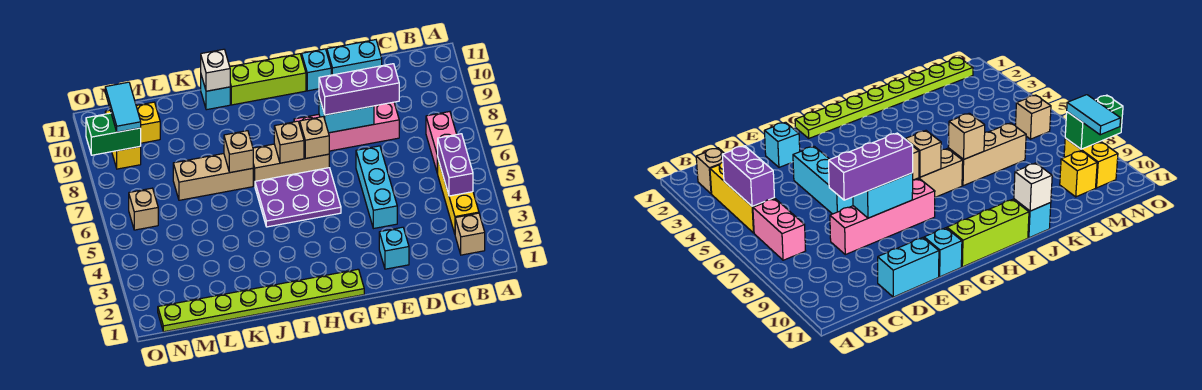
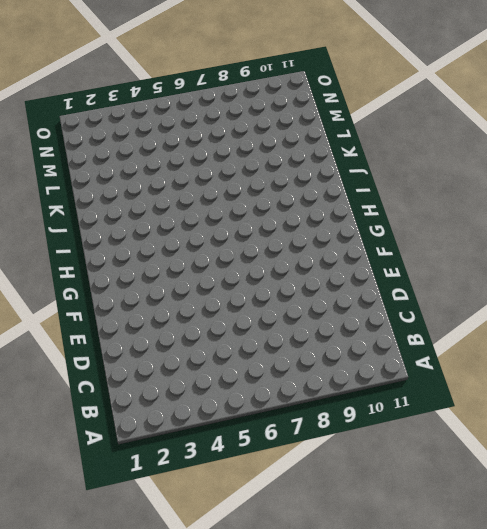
none -> tan brick B2 level 1
none -> yellow brick B3:B5 level 1
none -> pink brick B6:B7 level 1

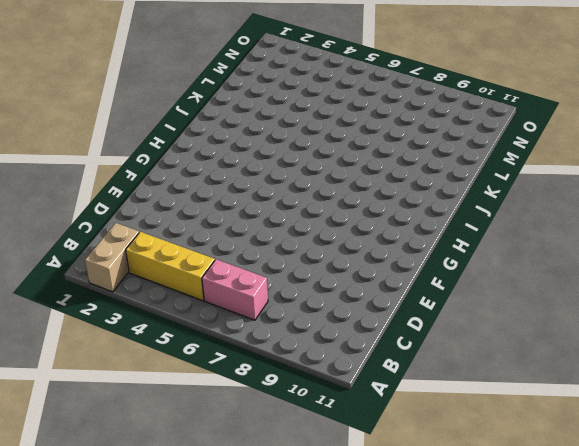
tan brick A2:B2 level 1 -> tan brick B2 level 1
none -> pink brick D8:G8 level 1
none -> cyan brick D11:E11 level 1
none -> cyan brick E2 level 1

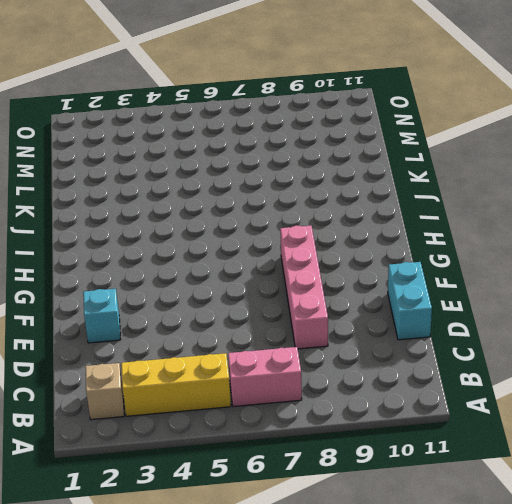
none -> cyan brick E4:E6 level 1
none -> cyan brick F11 level 1
none -> lime plate G1:N1 level 1

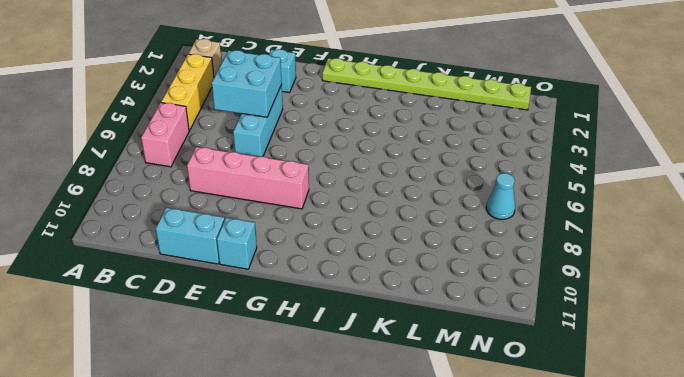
cyan brick D4:E5 level 2 -> none
cyan cone N7 level 1 -> none
none -> purple plate G5:I6 level 1
none -> tan brick G7:I7 level 1
none -> lime brick G11:I11 level 1

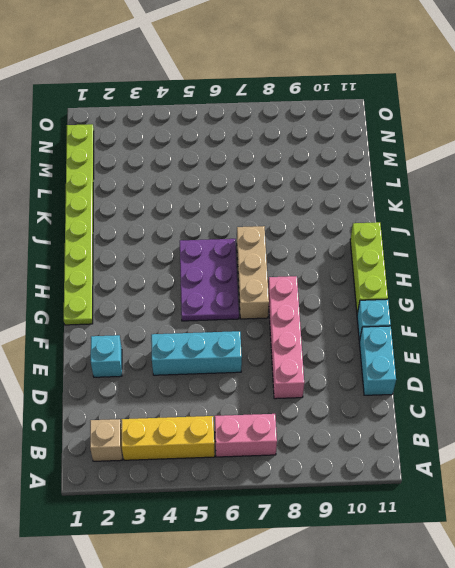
none -> tan brick J7:L7 level 1
none -> cyan brick J11 level 1
none -> yellow brick M10 level 1

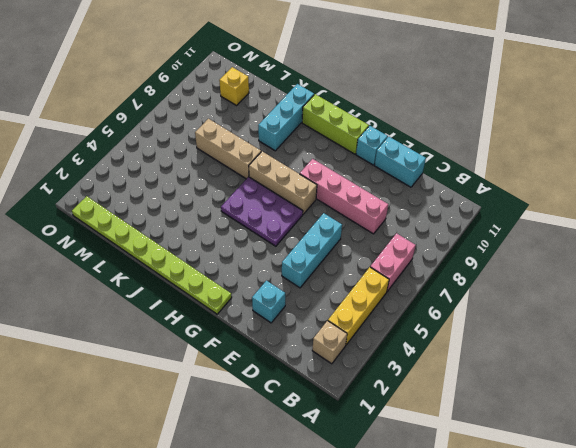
cyan brick J9:J11 level 1 -> cyan brick J11 level 1
none -> tan brick N6 level 1
none -> yellow brick N9:N10 level 1
none -> purple brick B4:B5 level 2

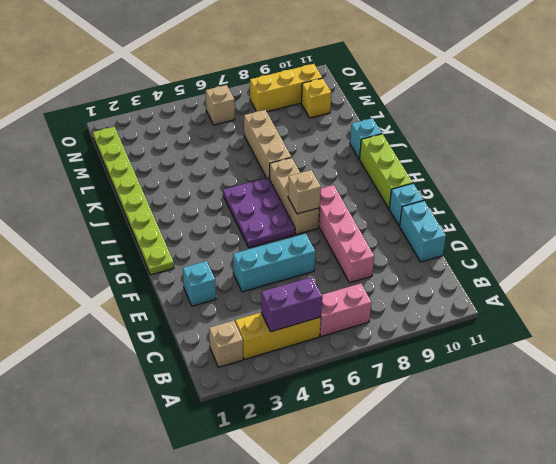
yellow brick N8:N10 level 1 -> yellow brick N9:N10 level 1
none -> cyan brick E8:F8 level 2
none -> tan brick H7 level 2
none -> tan brick J7 level 2

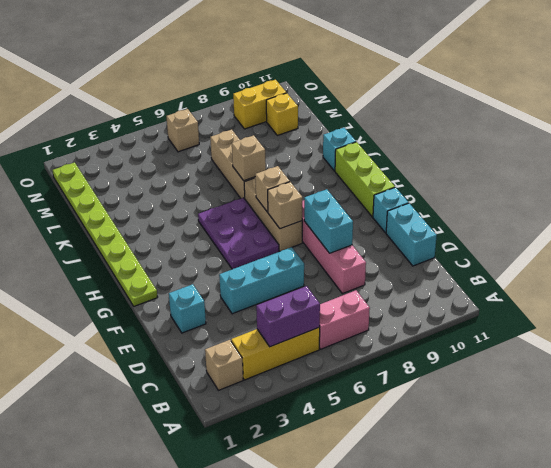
none -> white brick J11 level 2
none -> green brick N9:O9 level 2
none -> purple brick D8:F8 level 3

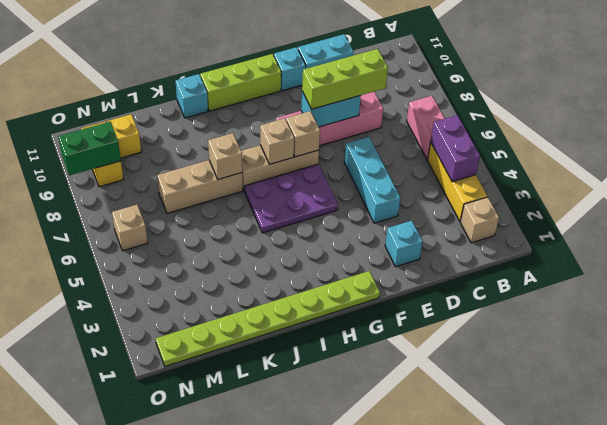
lime brick D8:F8 level 3 -> purple brick D8:F8 level 3
none -> white brick J11 level 2
none -> cyan tile N9:N10 level 3

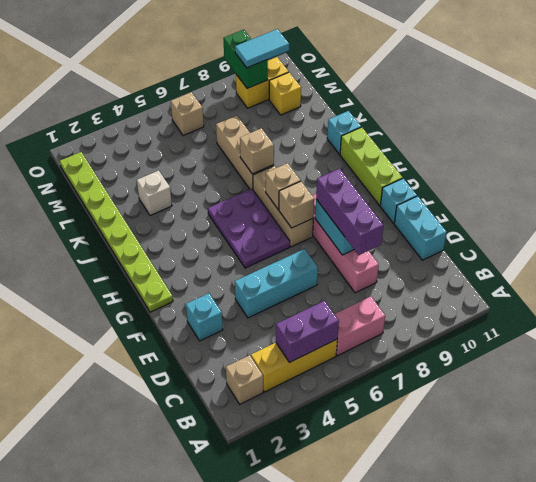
white brick K3 level 1 -> white brick J11 level 2

